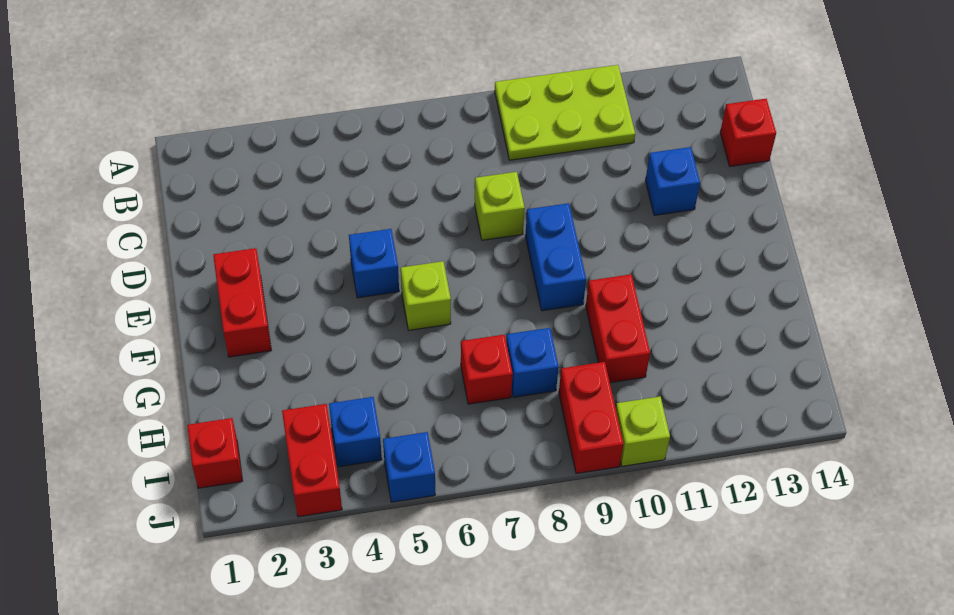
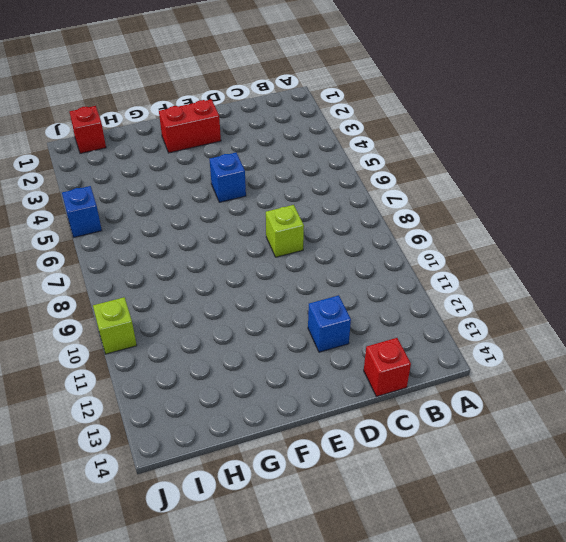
none -> lime plate A9:B11 level 1
none -> blue brick E9:F9 level 1
none -> lime brick F6 level 1

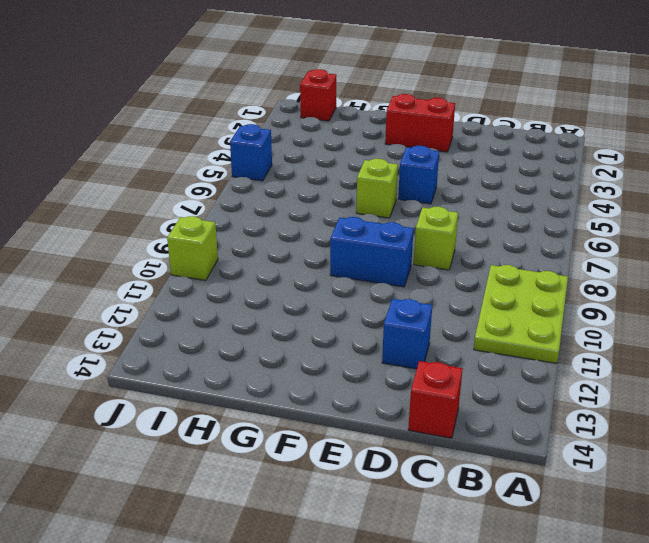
none -> red brick G10:H10 level 1
none -> red brick H7 level 1
none -> blue brick H8 level 1

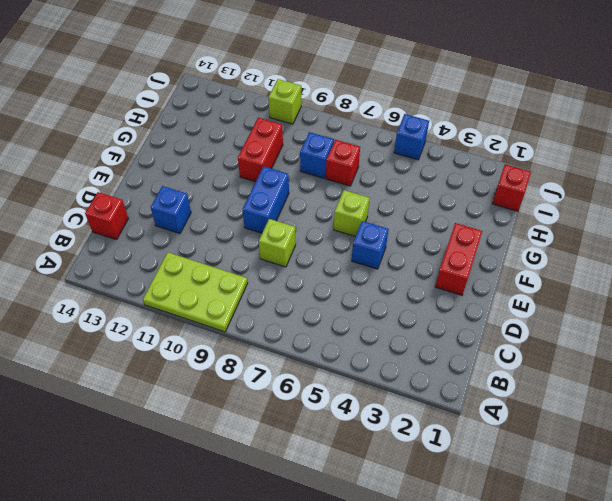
none -> red brick I3:J3 level 1
none -> blue brick I4 level 1
none -> red brick I9:J9 level 1

